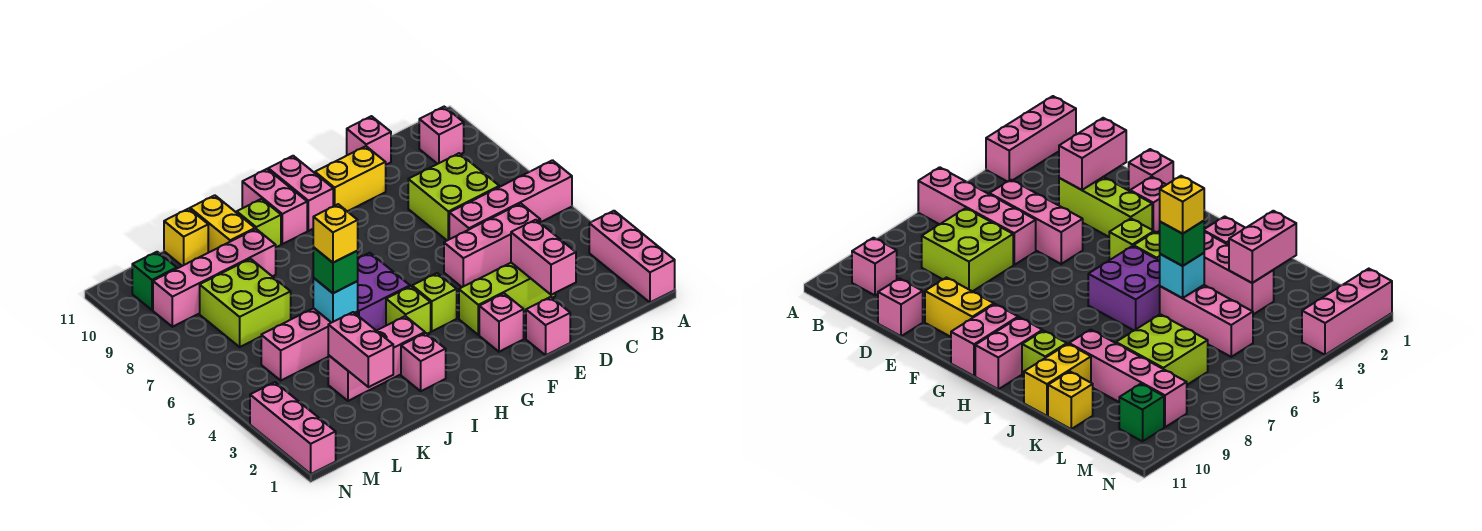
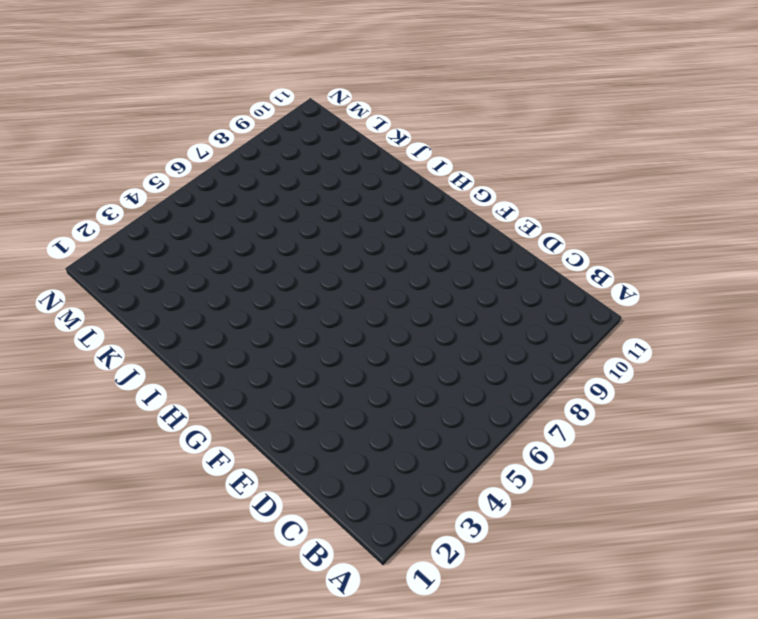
none -> pink brick A1:A3 level 1
none -> pink brick A6:D6 level 1
none -> pink brick B10 level 1
none -> pink brick C5:E5 level 1

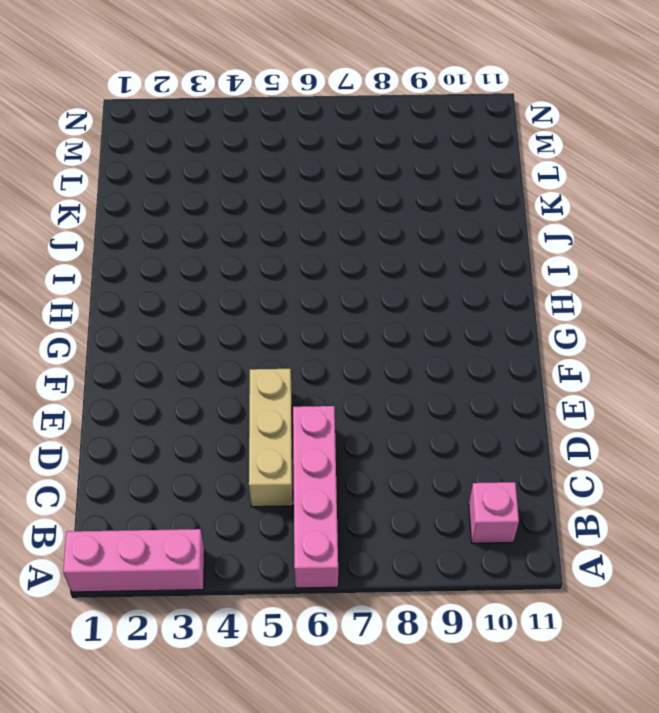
tan brick C5:E5 level 1 -> pink brick C5:E5 level 1
none -> lime brick C7:D8 level 1
none -> lime brick D3:F3 level 1
none -> pink brick D11 level 1
none -> pink brick E1 level 1

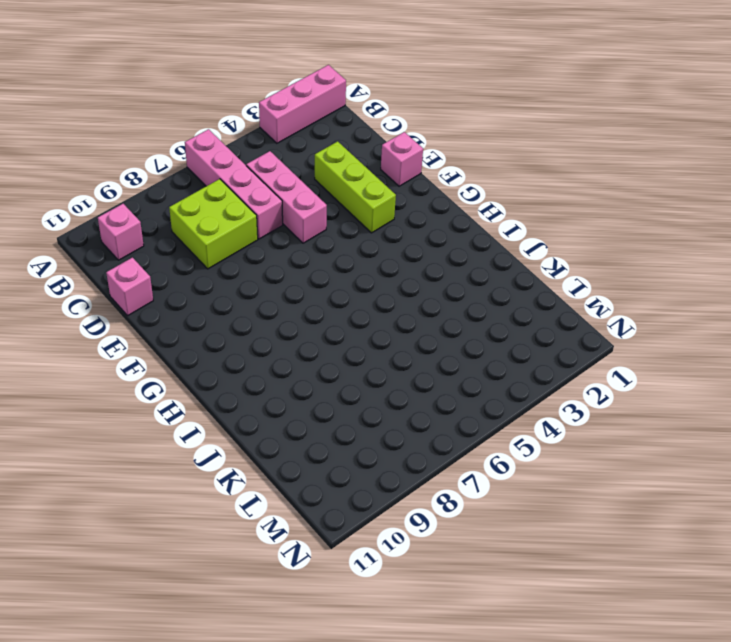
none -> yellow brick E10:F10 level 1
none -> pink brick F2 level 1
none -> lime brick G4 level 1
none -> pink brick G10:G11 level 1

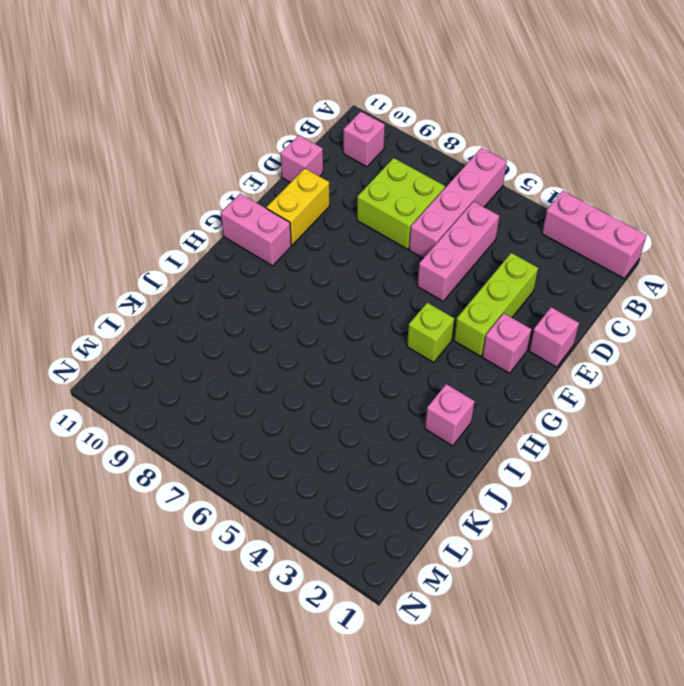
none -> lime brick H4 level 1
none -> purple brick H5:I6 level 1
none -> pink brick H10:H11 level 1
none -> pink brick I3:K3 level 1

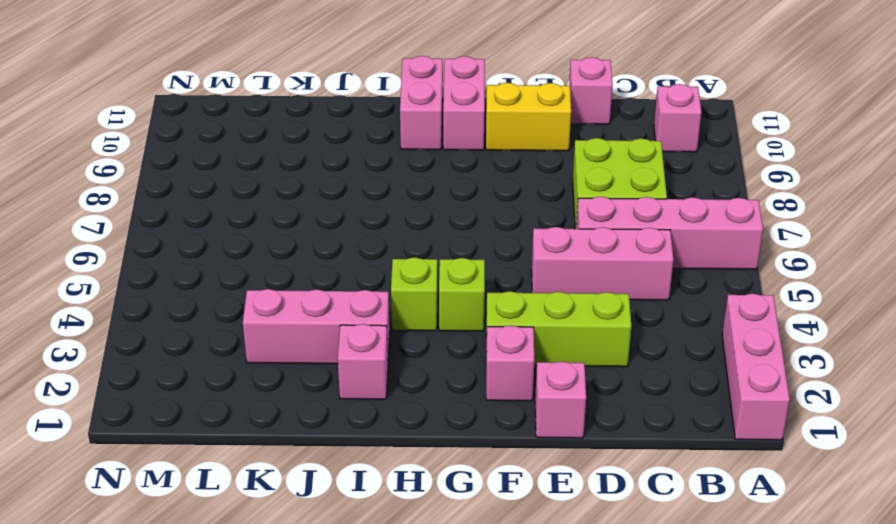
none -> purple brick H5:I6 level 1
none -> lime brick I10 level 1
none -> pink brick J5:L5 level 1
none -> pink brick J9:M9 level 1

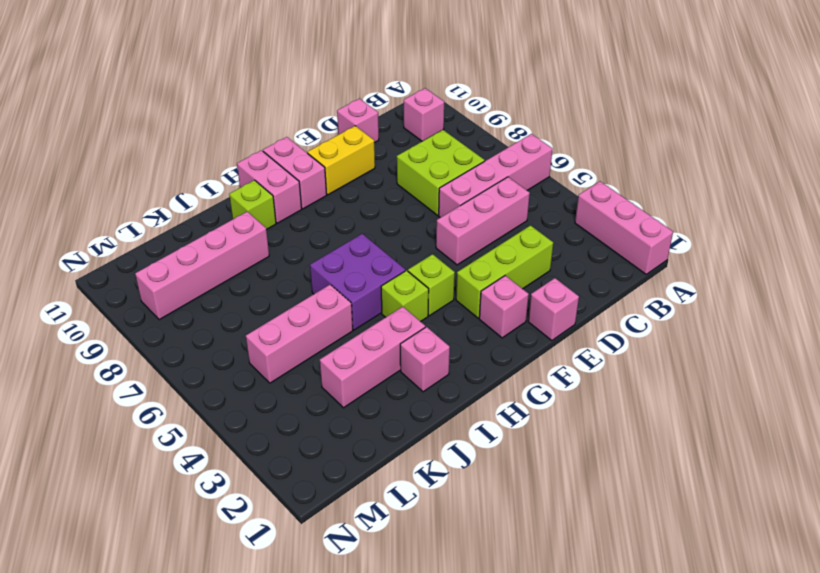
none -> yellow brick J10:J11 level 1
none -> lime brick K7:L8 level 1
none -> yellow brick K11 level 1
none -> green brick M10 level 1

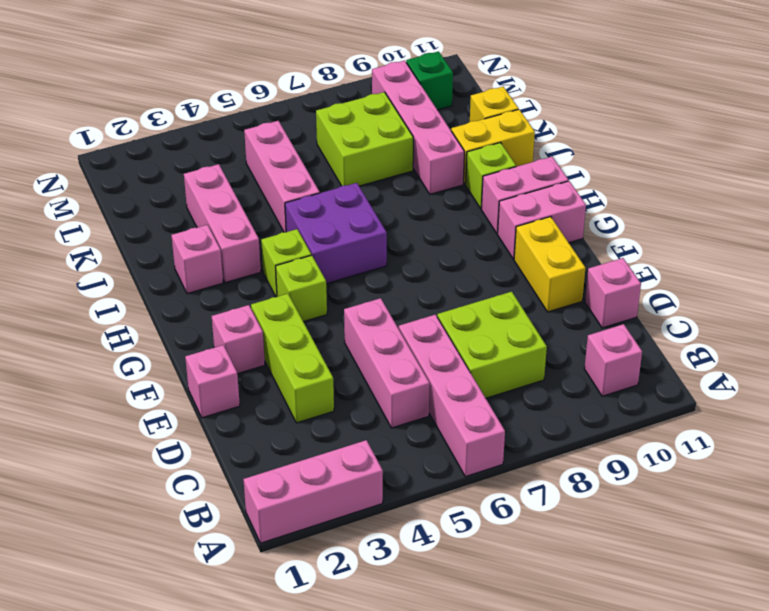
none -> pink brick N1:N3 level 1
none -> pink brick D2:D3 level 2
none -> cyan brick J5 level 2
none -> pink brick K2:K3 level 2

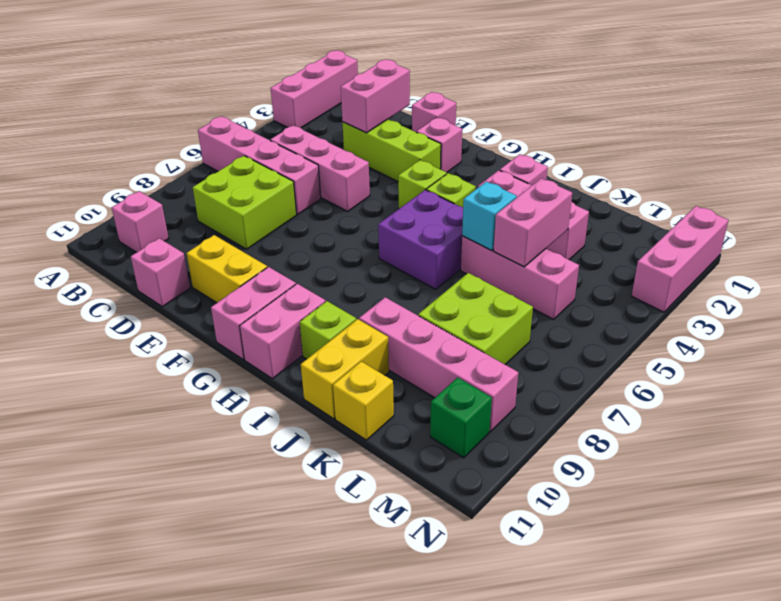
pink brick K4:K5 level 2 -> pink brick K2:K3 level 2
none -> green brick J5 level 3
none -> yellow brick J5 level 4

